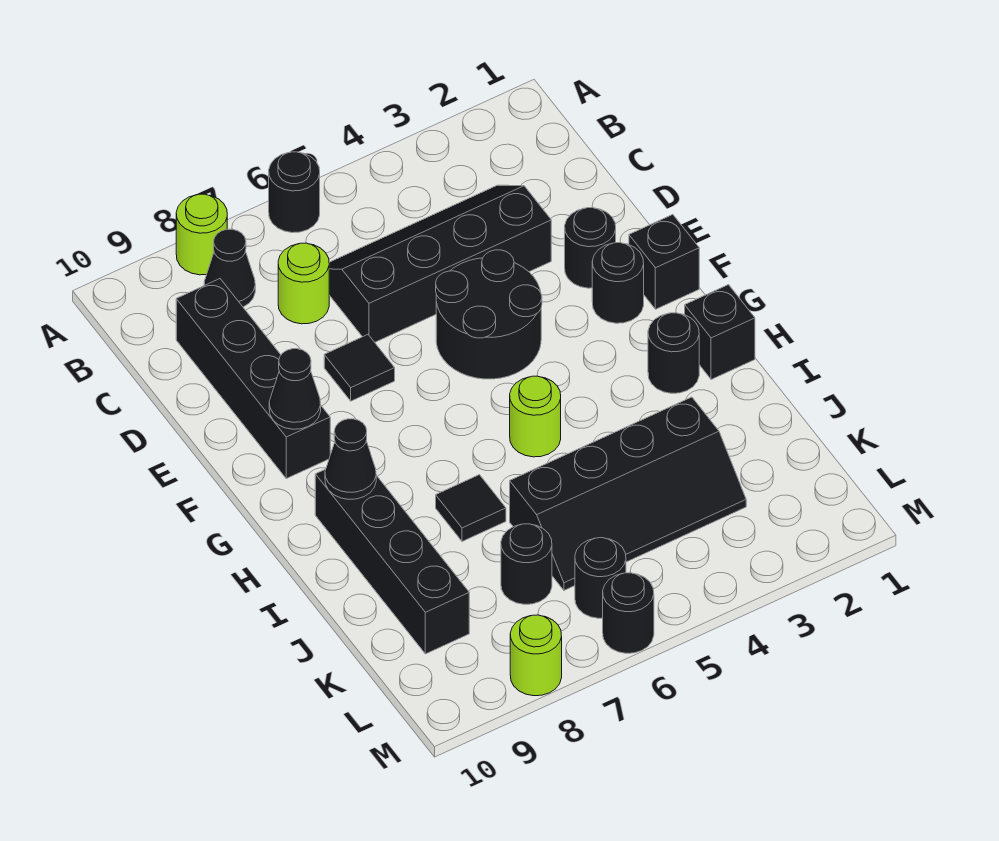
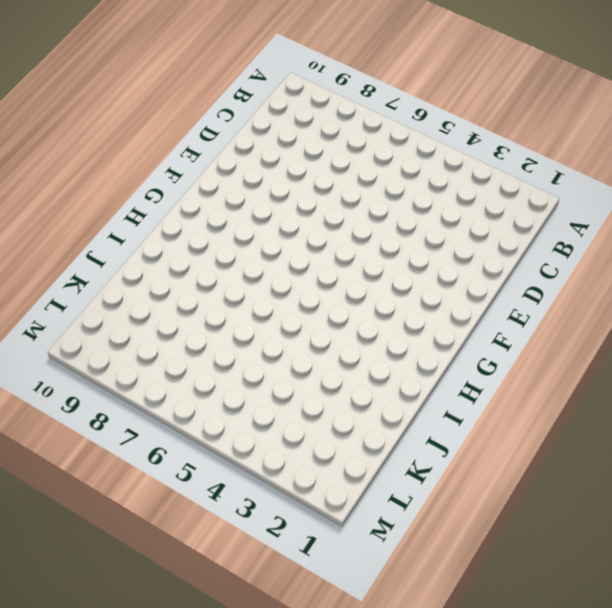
none -> black round brick A6 level 1
none -> lime round brick A8 level 1
none -> black cone B8 level 1

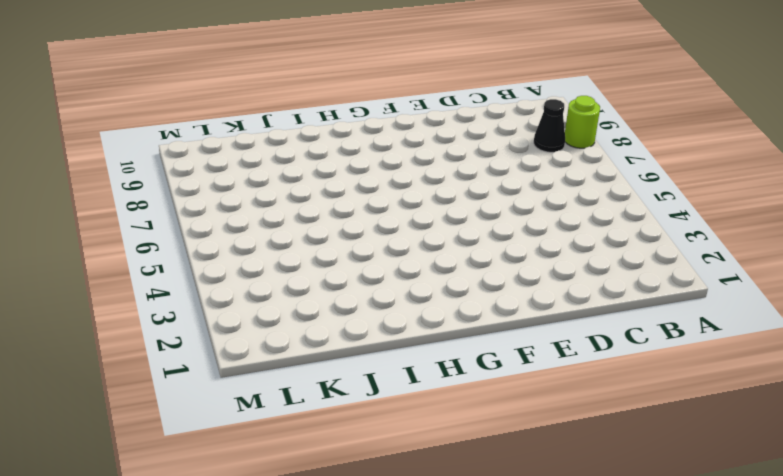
none -> black round brick A6 level 1
none -> black slope C3:D6 level 1 top D
none -> lime round brick C7 level 1

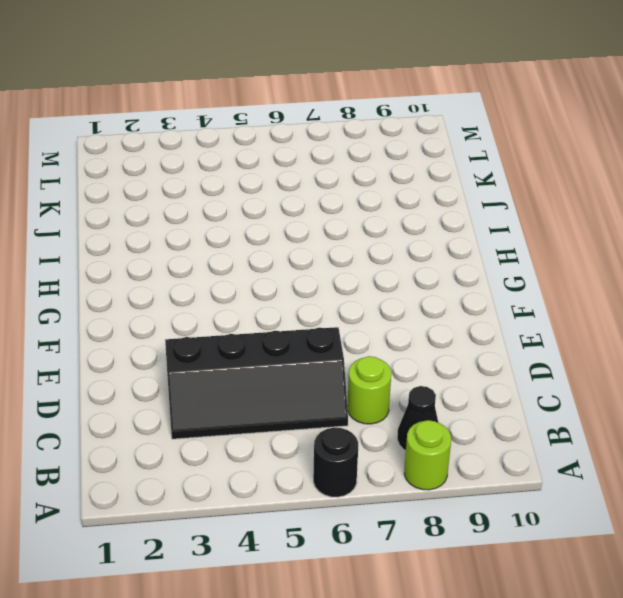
none -> black brick C9:F9 level 1
none -> black round brick E2 level 1
none -> black round brick E4:F5 level 1

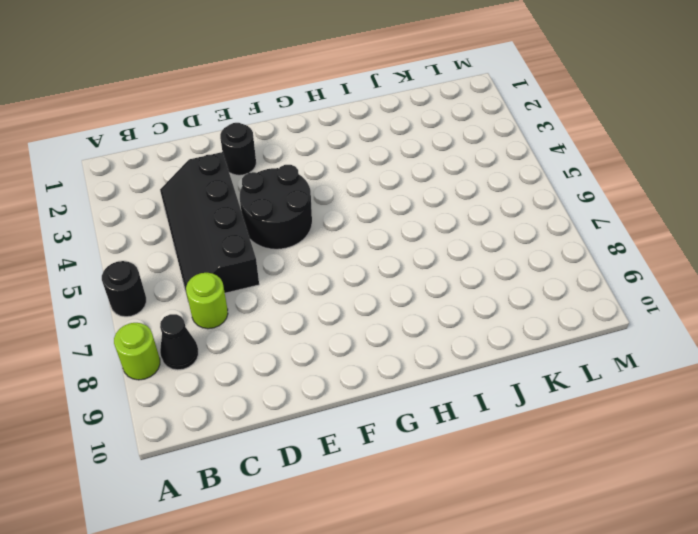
none -> black brick C9:F9 level 1
none -> black tile E7 level 1
none -> black brick F1 level 1

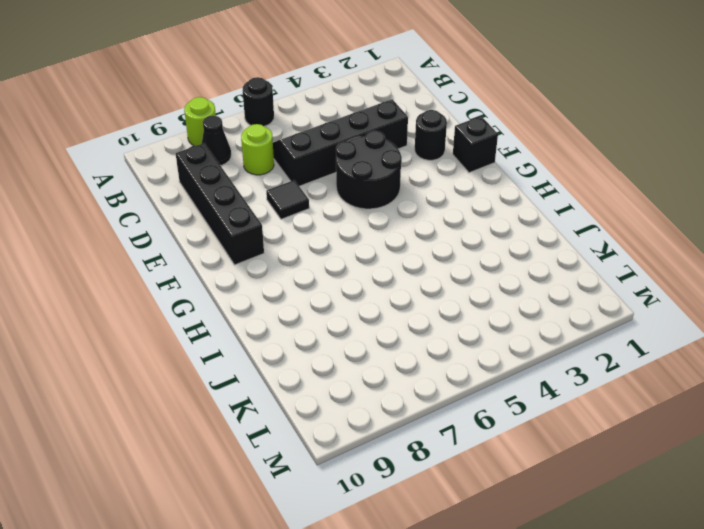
none -> black round brick F2 level 1
none -> black brick H1 level 1
none -> black round brick H2 level 1

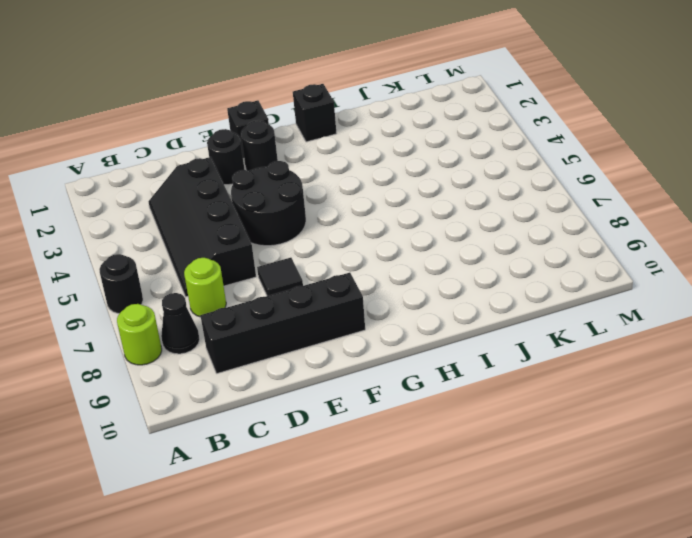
none -> black round brick H2 level 1
none -> lime round brick H5 level 1
none -> black brick H9:K9 level 1

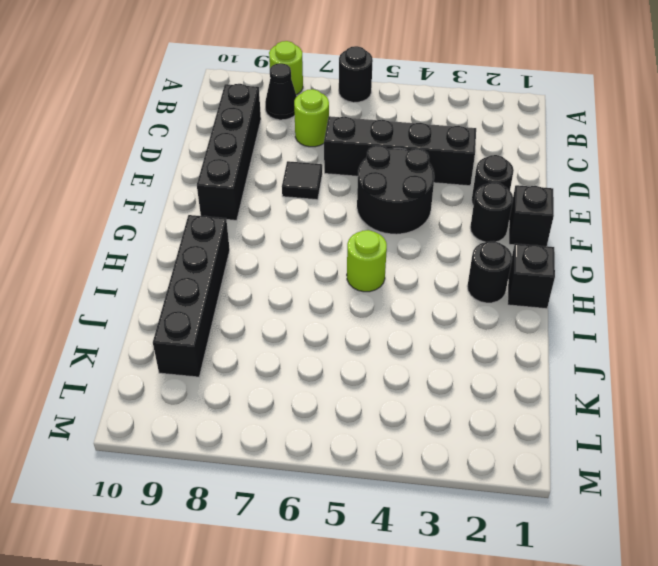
none -> black tile I7 level 1
none -> black slope J3:K6 level 1 top J
none -> black round brick K7 level 1

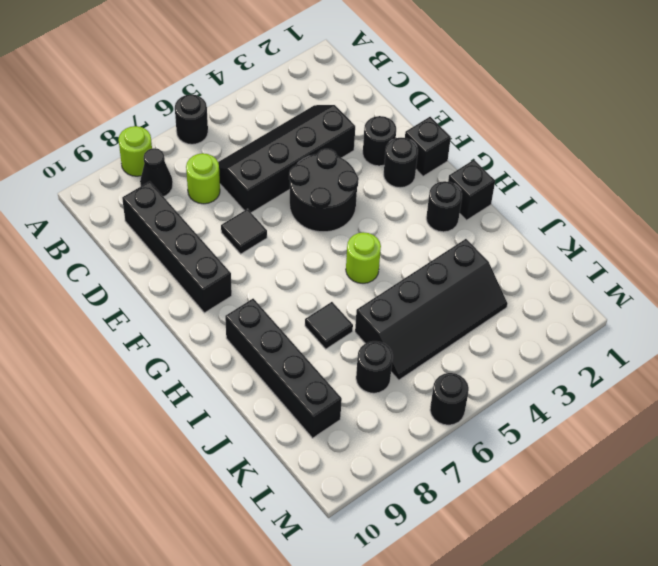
none -> black round brick L6 level 1
none -> lime round brick M8 level 1
none -> black cone F9 level 2

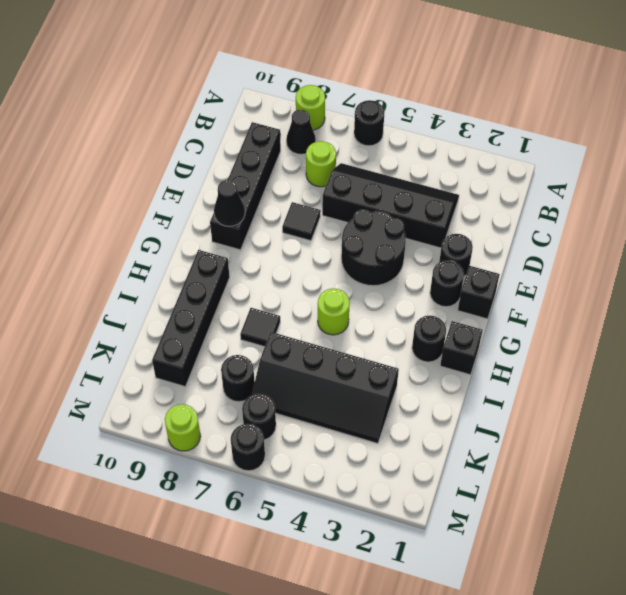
none -> black cone H9 level 2

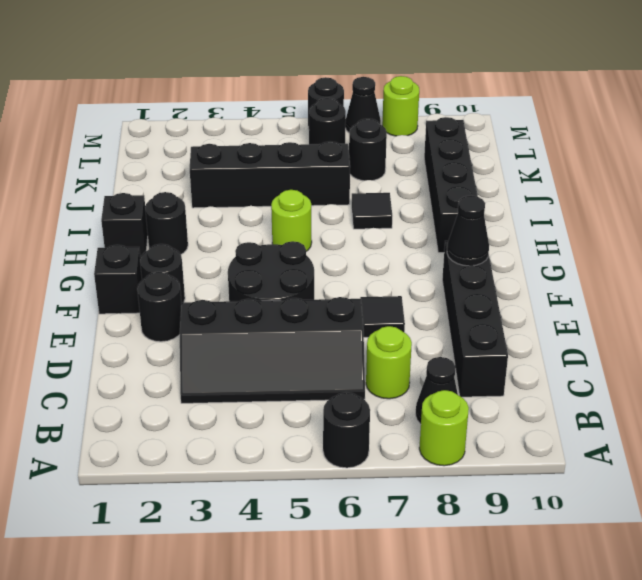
black cone M7 level 1 -> black cone H9 level 2

